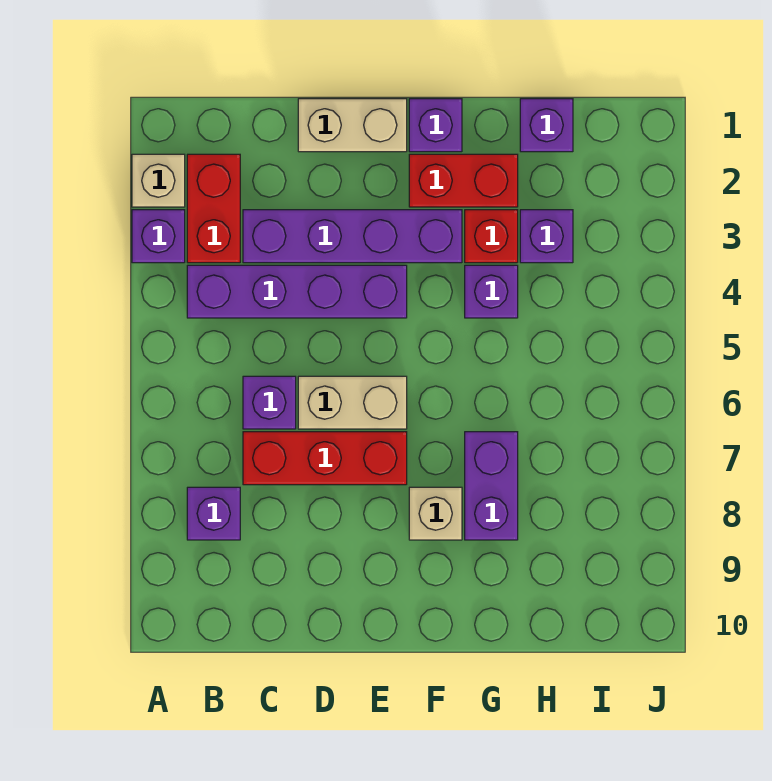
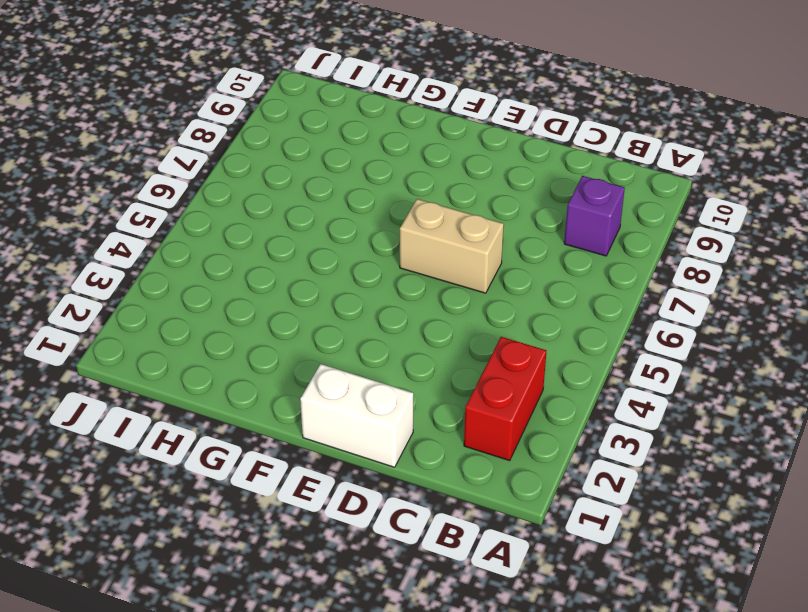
white brick D1:E1 level 1 -> tan brick D1:E1 level 1
none -> tan brick A2 level 1
none -> purple brick A3 level 1
none -> purple brick B4:E4 level 1

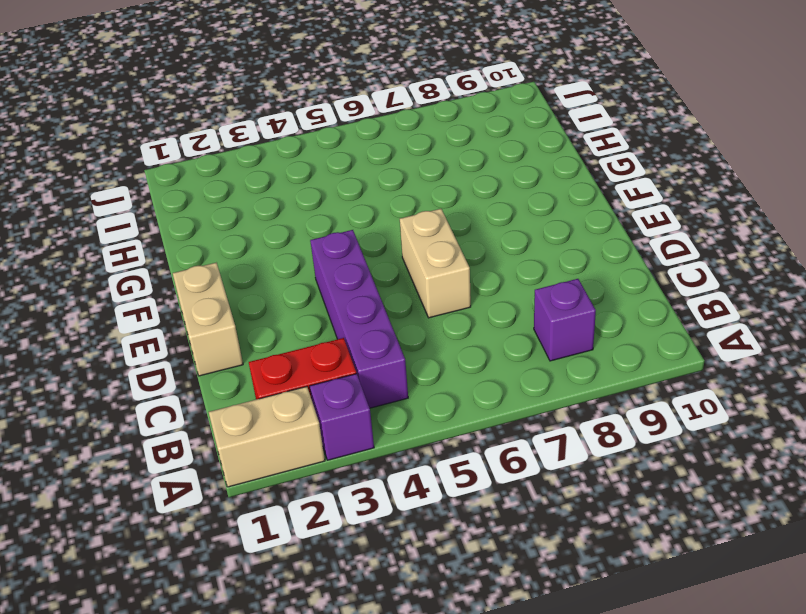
tan brick A1:A2 level 1 -> tan brick A2 level 1
none -> purple brick C3:F3 level 1
none -> purple brick C6 level 1
none -> red brick C7:E7 level 1

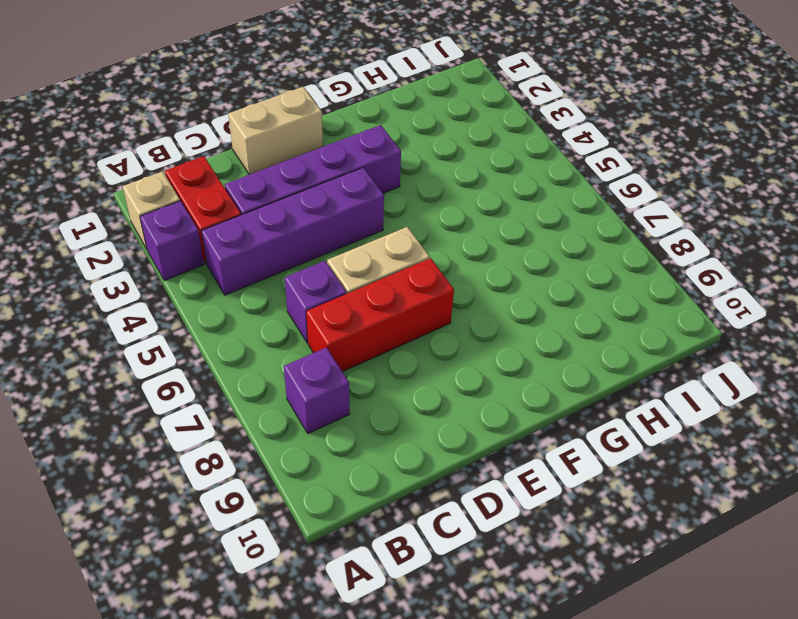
none -> purple brick F1 level 1
none -> red brick F2:G2 level 1
none -> tan brick F8 level 1

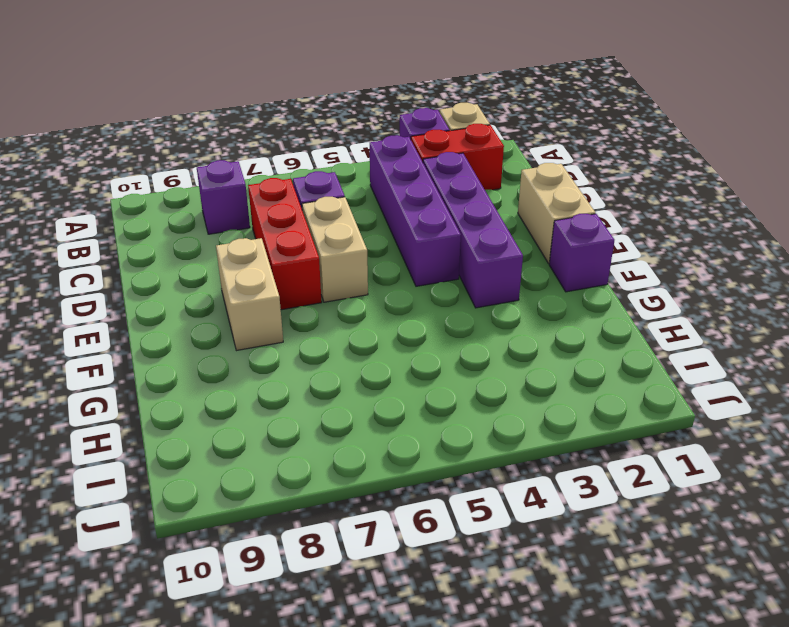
tan brick E8:F8 level 1 -> tan brick F8 level 1
none -> red brick F2:G2 level 1
none -> red brick G3 level 1
none -> purple brick G4 level 1

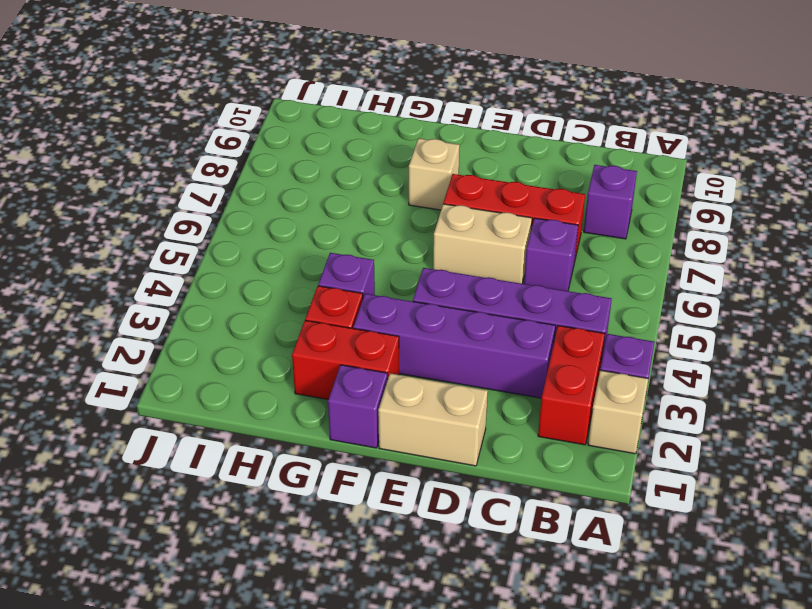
none -> purple brick G7:G8 level 1
none -> purple brick H1 level 1
none -> purple brick H3 level 1

